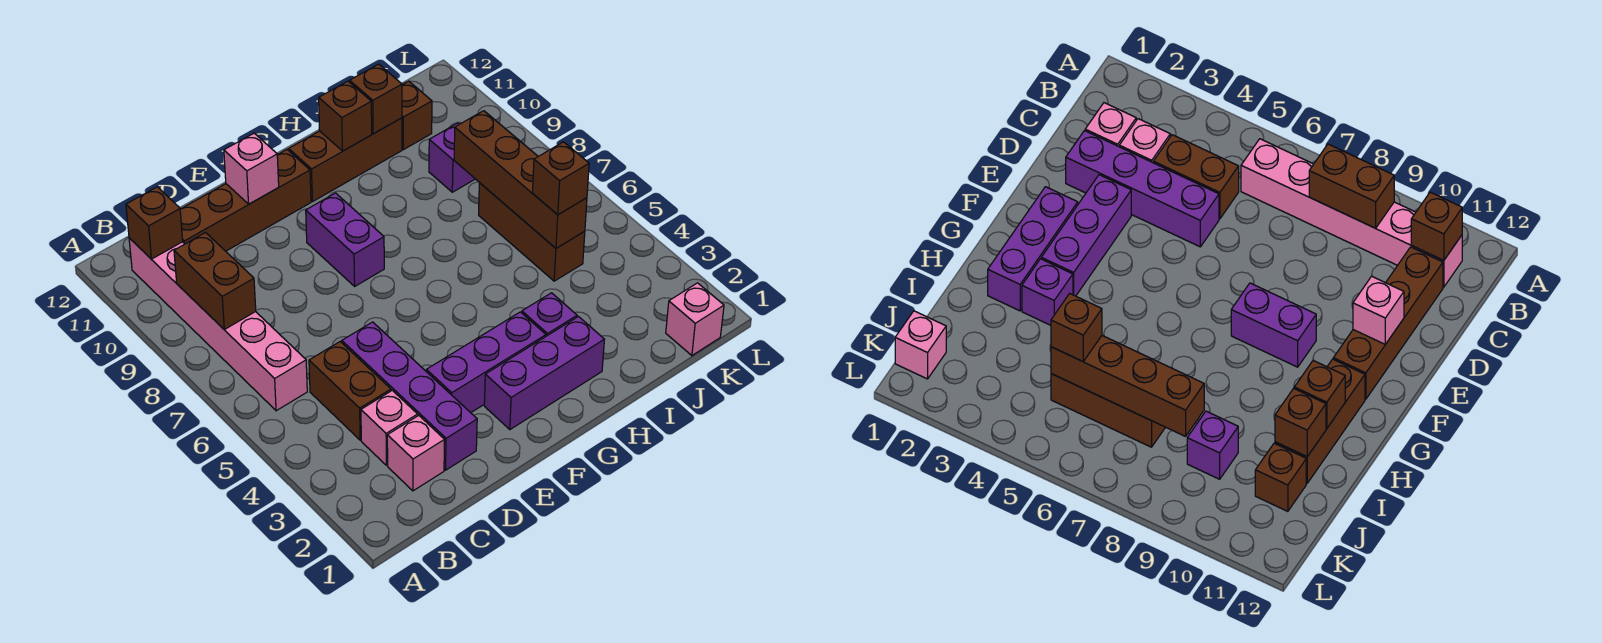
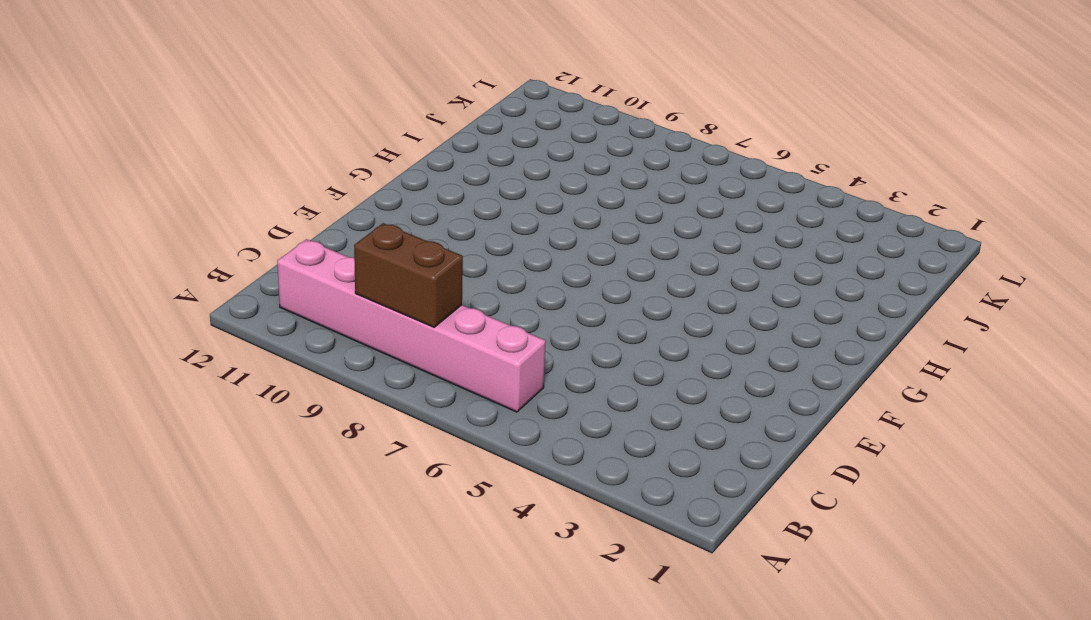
none -> pink brick C2 level 1
none -> pink brick C3 level 1
none -> brown brick C4:C5 level 1

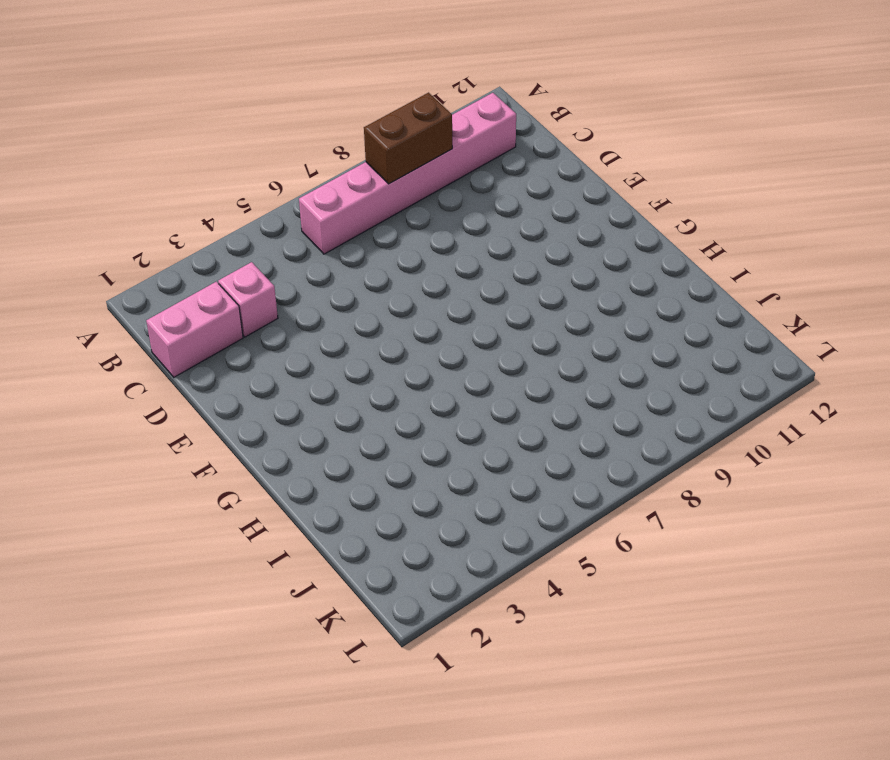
pink brick C1:C2 level 1 -> pink brick C2 level 1
none -> brown brick C4:C5 level 1
none -> brown brick C11:F11 level 1
none -> purple brick D2:D5 level 1

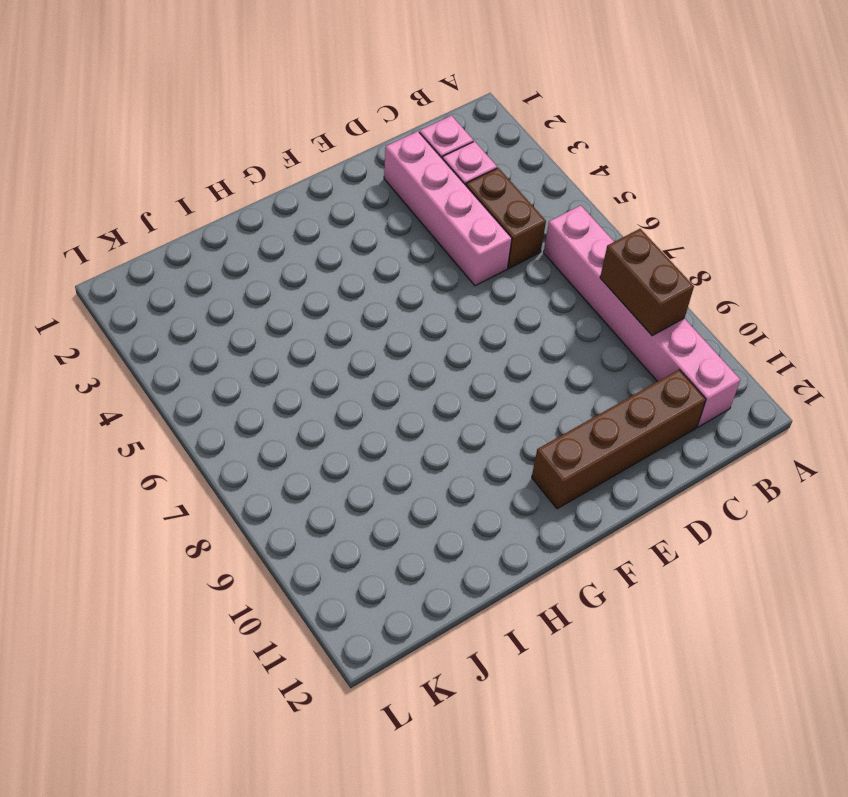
pink brick D2:D5 level 1 -> purple brick D2:D5 level 1
none -> purple brick E3:G3 level 1
none -> purple brick F2:H2 level 1
none -> purple brick F8:F9 level 1

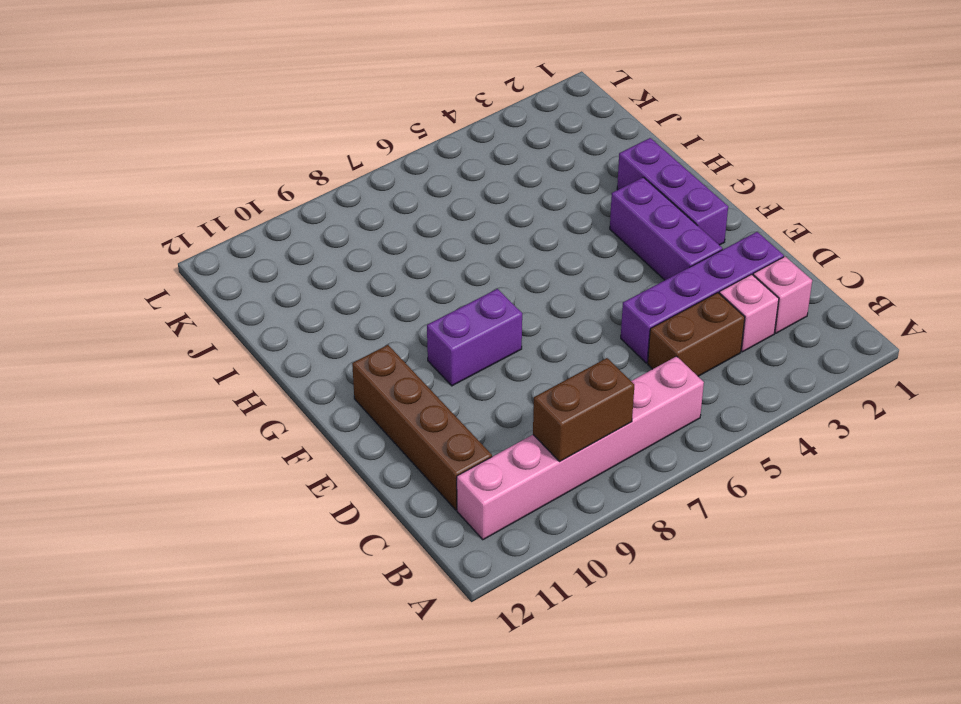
none -> brown brick G11:I11 level 1
none -> purple brick H3 level 1
none -> brown brick J5:J7 level 1

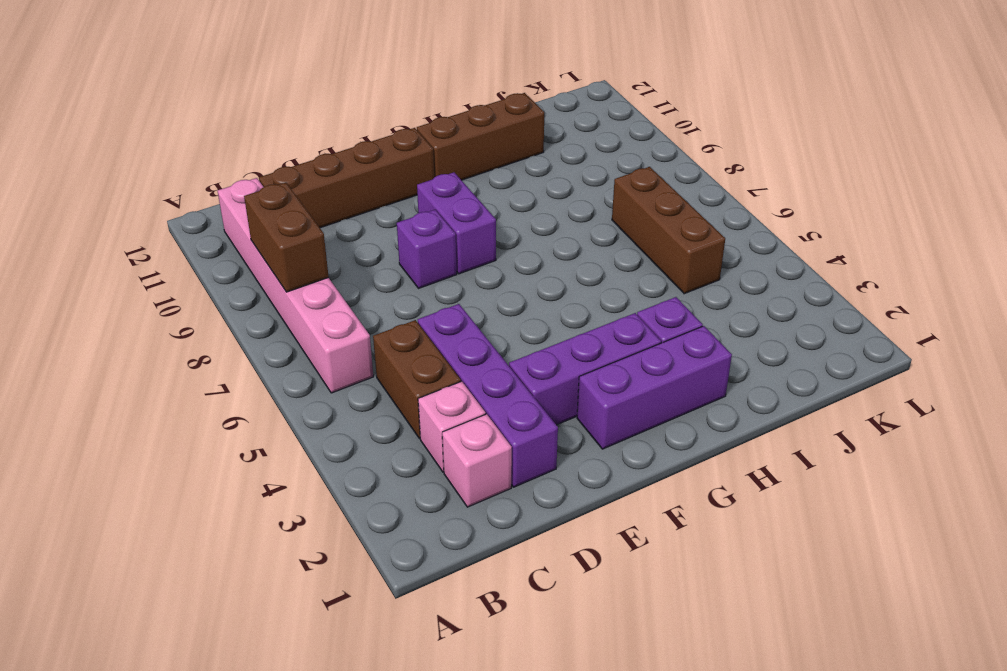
purple brick E8 level 1 -> purple brick J9 level 1
none -> brown brick J11 level 1
none -> pink brick K1 level 1
none -> brown brick B11 level 2

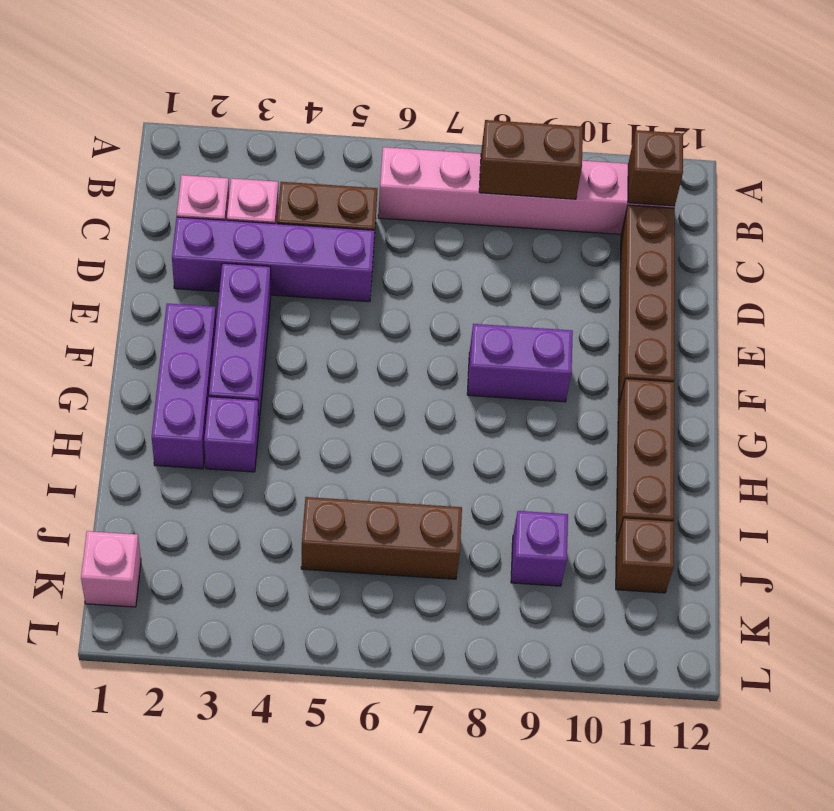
none -> pink brick E11 level 2
none -> brown brick H11 level 2
none -> brown brick I11 level 2

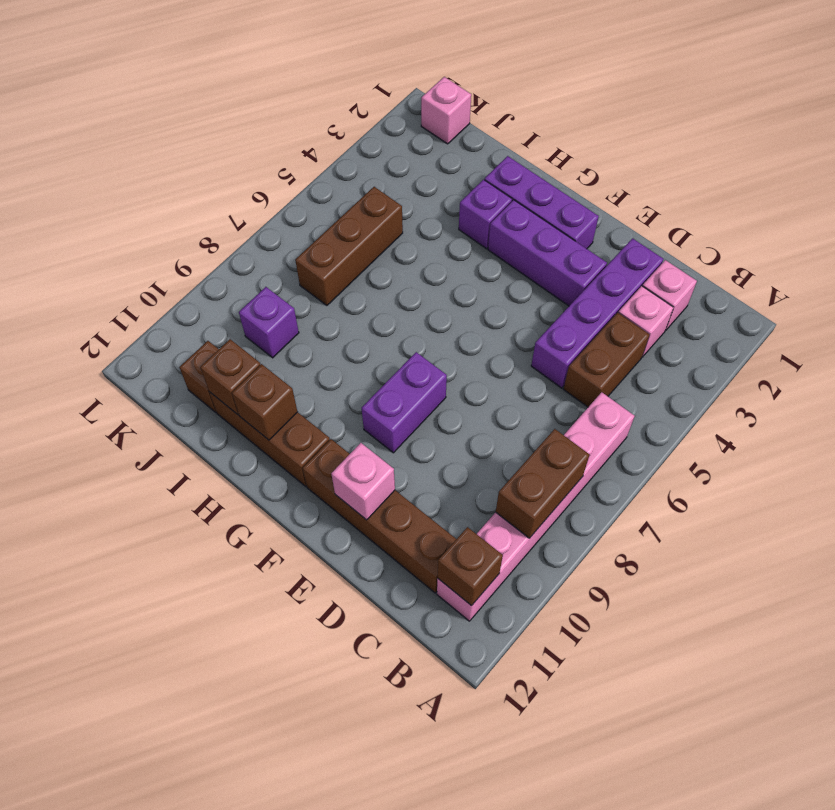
none -> brown brick J5:J8 level 2
none -> brown brick J5 level 3

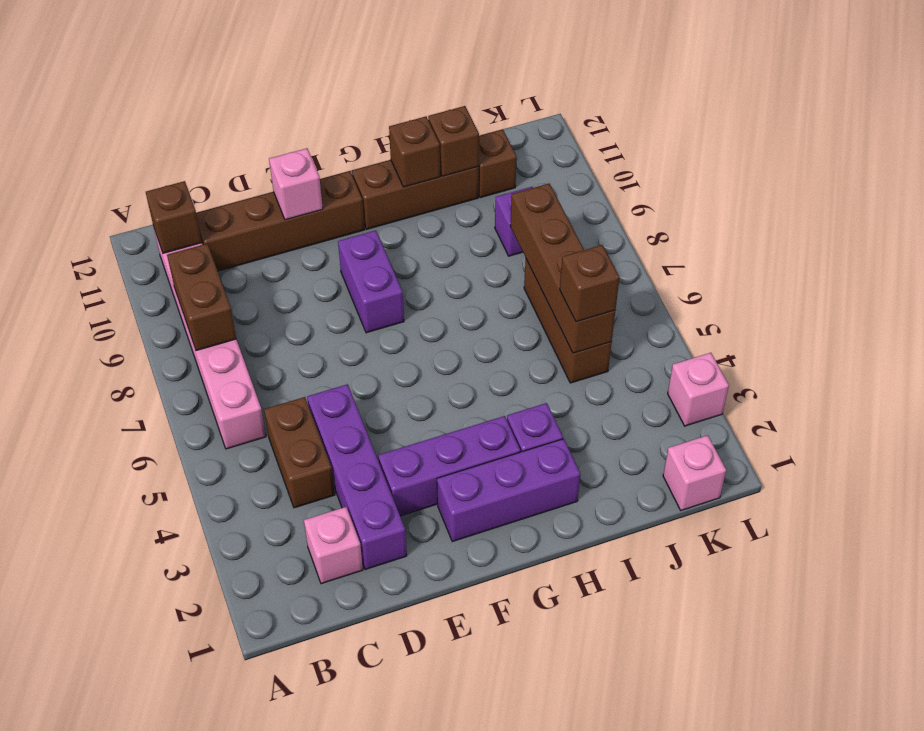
pink brick L3 level 1 -> pink brick C3 level 1

